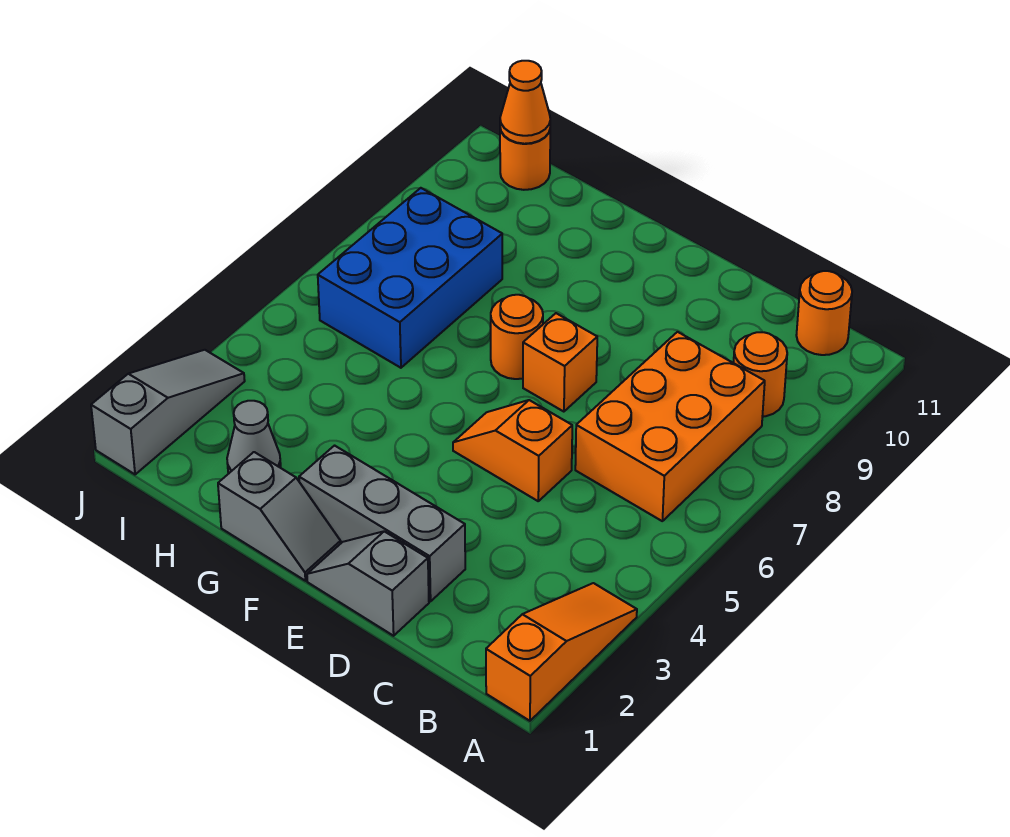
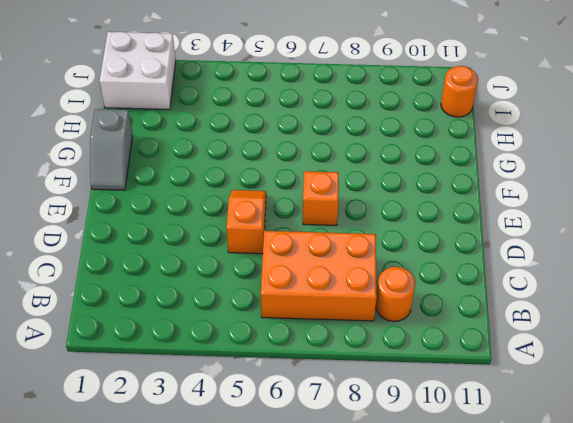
white brick I1:J2 level 1 -> grey slope J1:J3 level 1 top 1
none -> orange slope A1:A3 level 1 top 1
none -> orange round brick B11 level 1
none -> grey slope D1:E1 level 1 top D

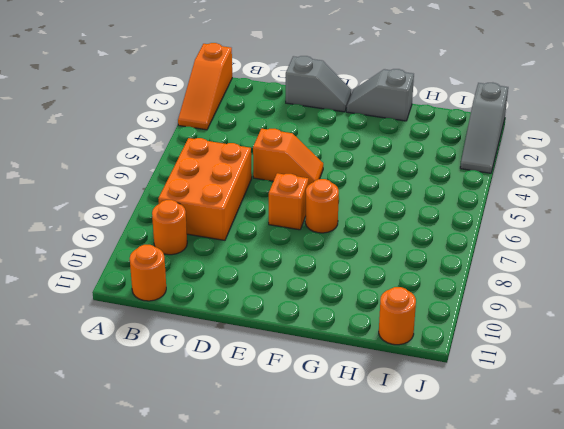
none -> grey brick D2:F2 level 1
none -> grey cone H2 level 1
none -> blue brick H6:I8 level 1

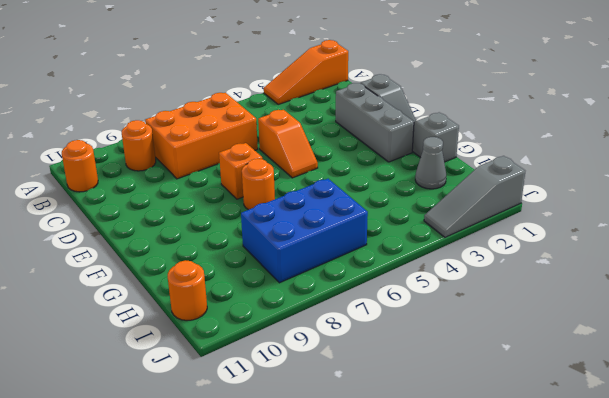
none -> orange cone I11 level 2

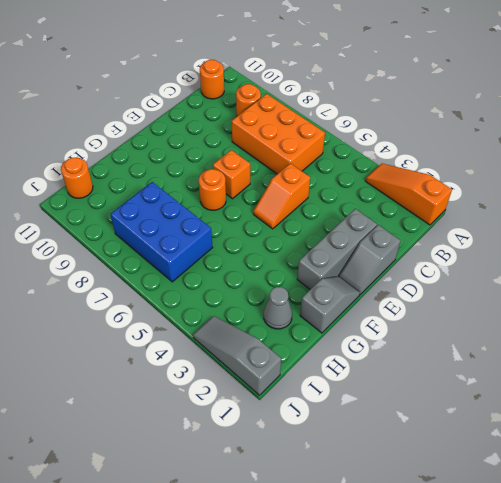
none -> orange cone I11 level 2

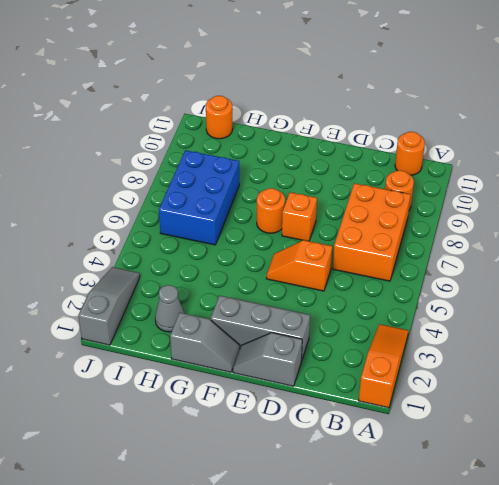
none -> orange cone I11 level 2

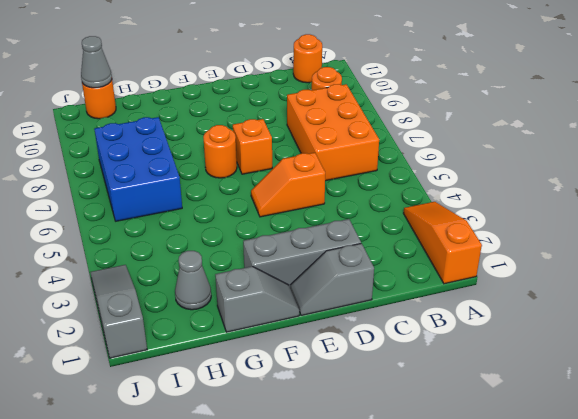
grey cone I11 level 2 -> orange cone I11 level 2

